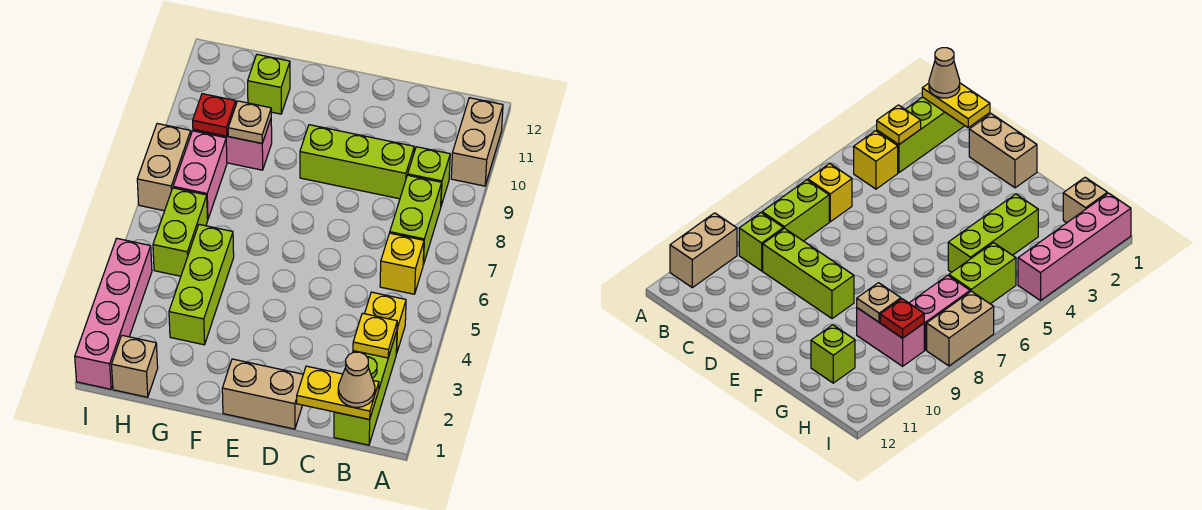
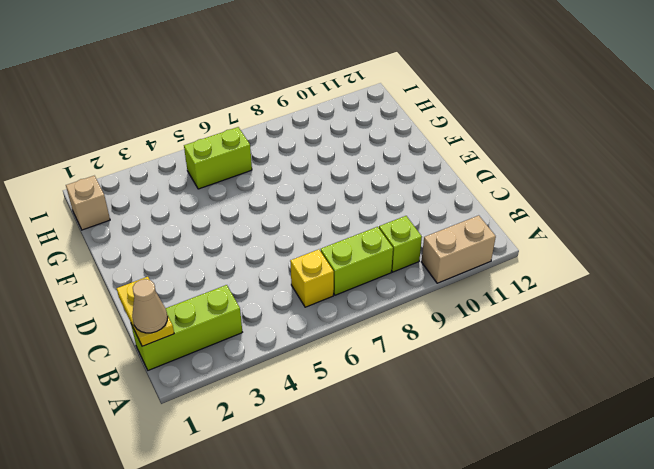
none -> yellow brick B4 level 1
none -> lime brick C9:E9 level 1
none -> tan brick D1:E1 level 1

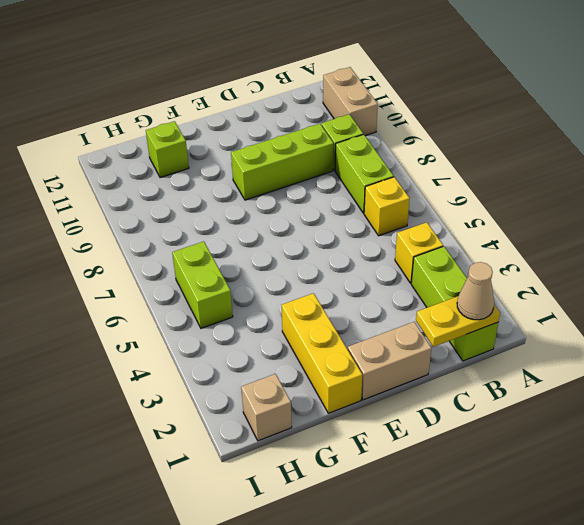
yellow brick F1:F3 level 1 -> none
none -> lime brick G3:G5 level 1
none -> pink brick G9:H9 level 1
none -> pink brick H7:H8 level 1

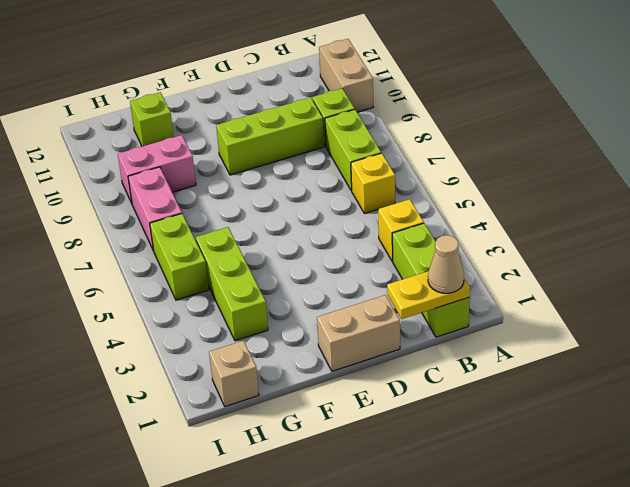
none -> pink brick I1:I4 level 1
none -> tan brick I7:I8 level 1
none -> yellow plate B3 level 2

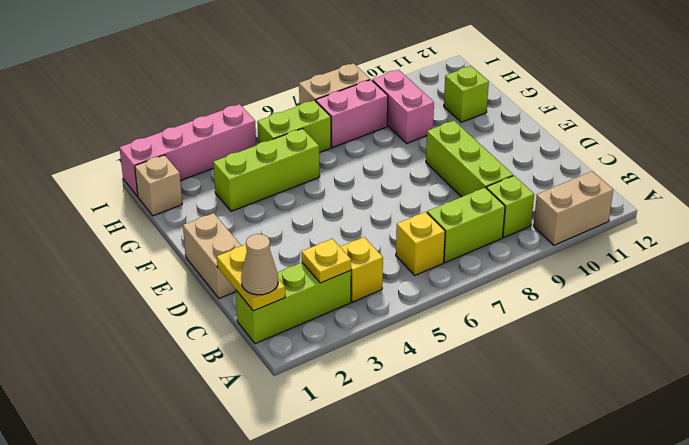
none -> tan plate G9 level 2
none -> red plate H9 level 2

